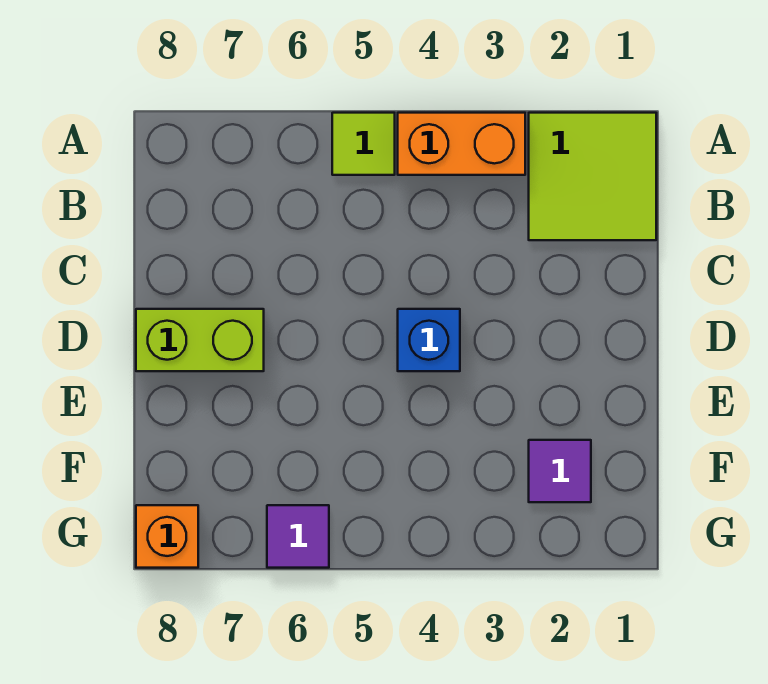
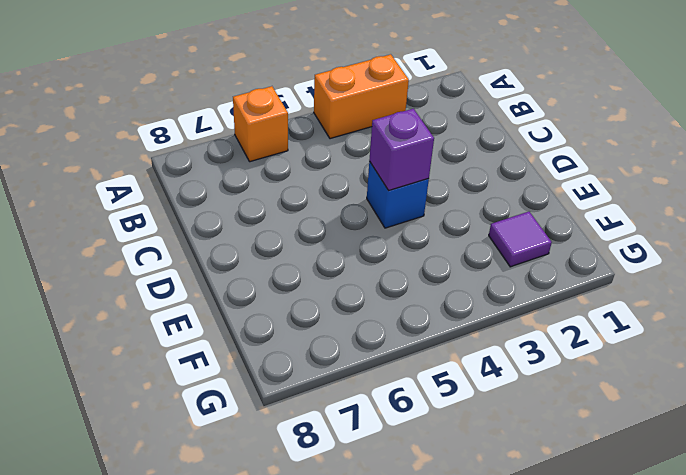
orange brick A6 level 1 -> orange brick G8 level 1
purple brick D4 level 2 -> none
none -> lime tile A1:B2 level 1
none -> lime tile A5 level 1

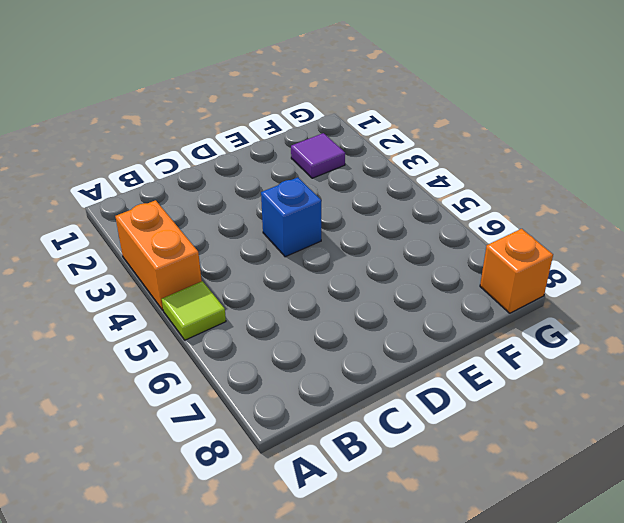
none -> lime tile A1:B2 level 1
none -> lime brick D7:D8 level 1

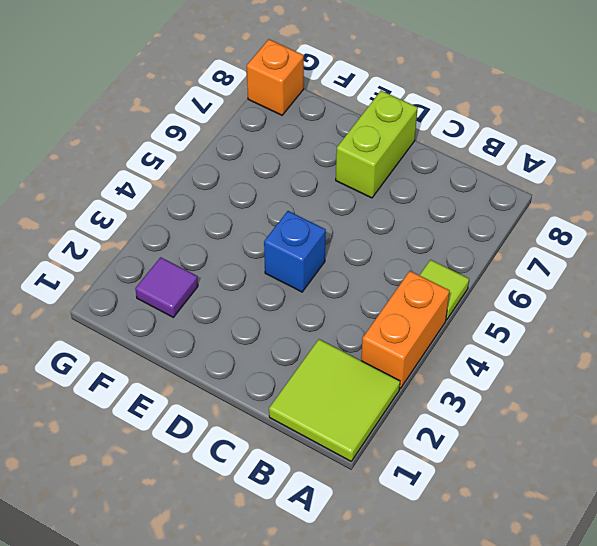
none -> purple tile G6 level 1

